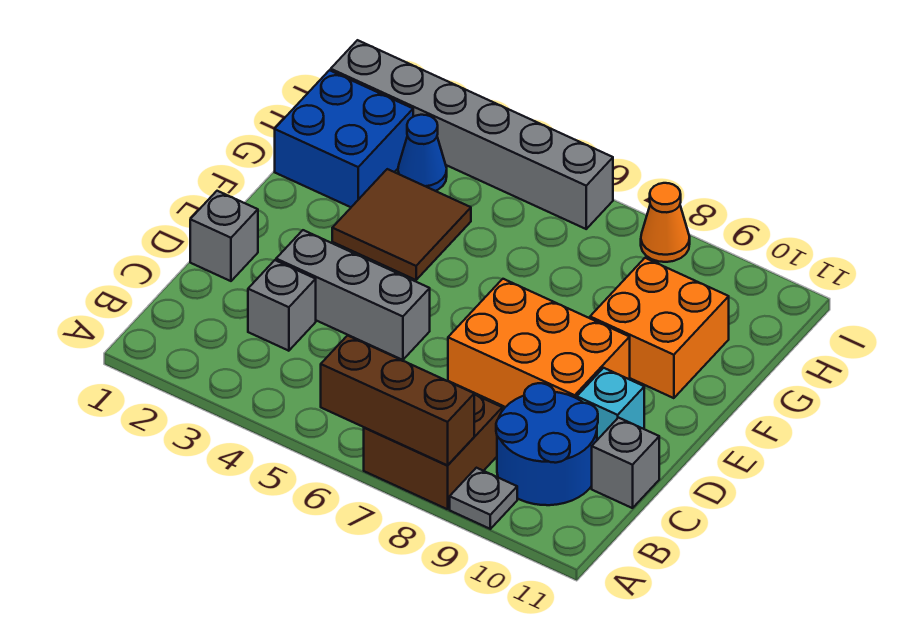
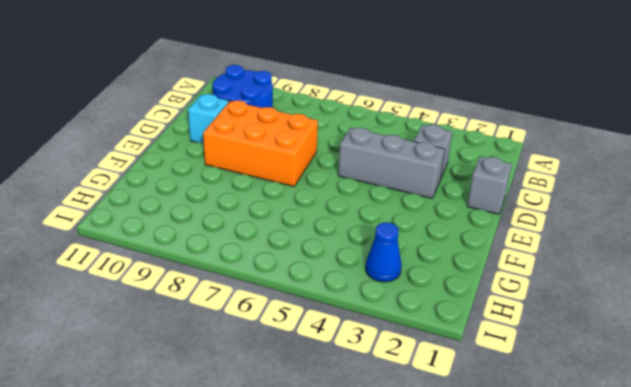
none -> brown brick A7:B8 level 1
none -> grey plate A9 level 1
none -> grey brick C11 level 1

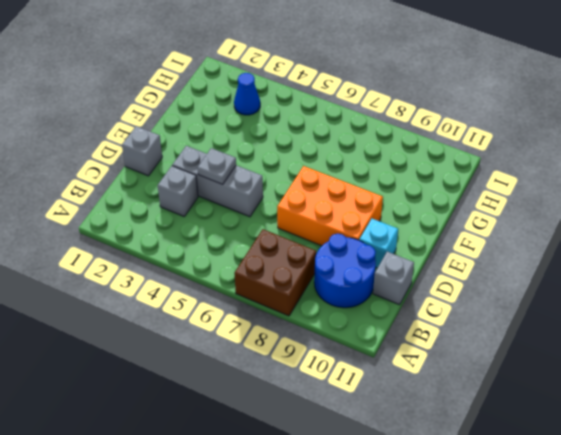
grey plate D4 level 2 -> grey plate A9 level 1
none -> brown tile F3:G4 level 1
none -> orange brick F9:G10 level 1
none -> blue brick G1:H2 level 1

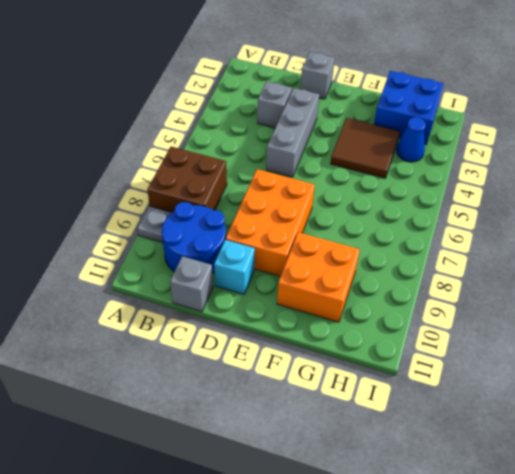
none -> grey brick I1:I6 level 1
none -> orange cone I8 level 1
none -> brown brick A6:A8 level 2

